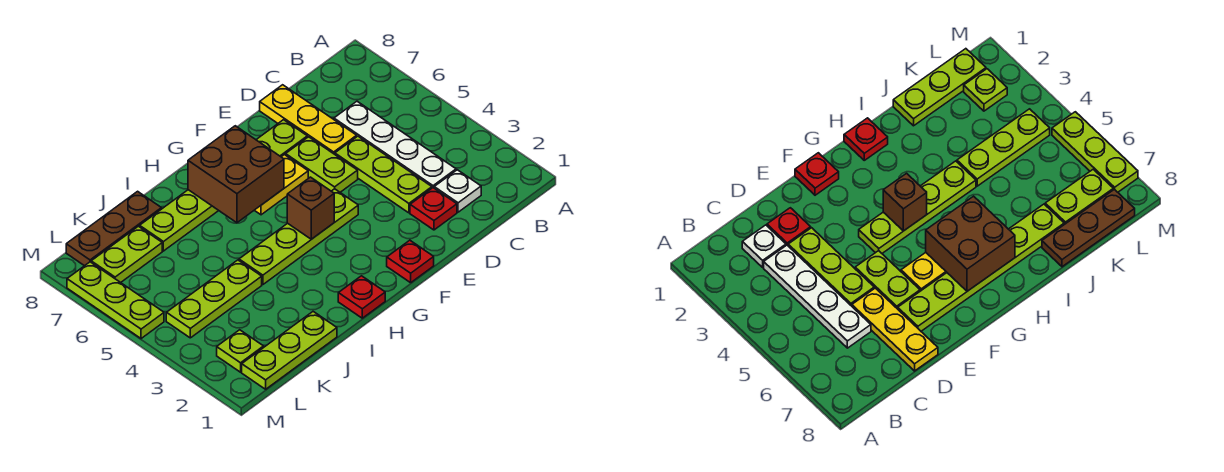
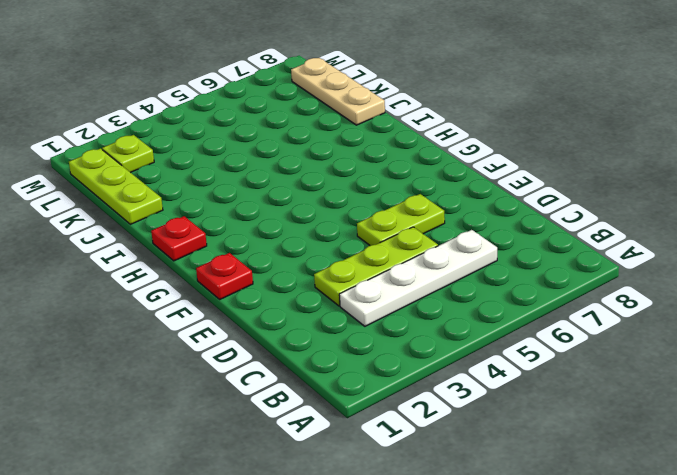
tan plate J8:L8 level 1 -> brown plate J8:L8 level 1
none -> white plate C2 level 1
none -> red plate D2 level 1
none -> yellow plate D6:D8 level 1

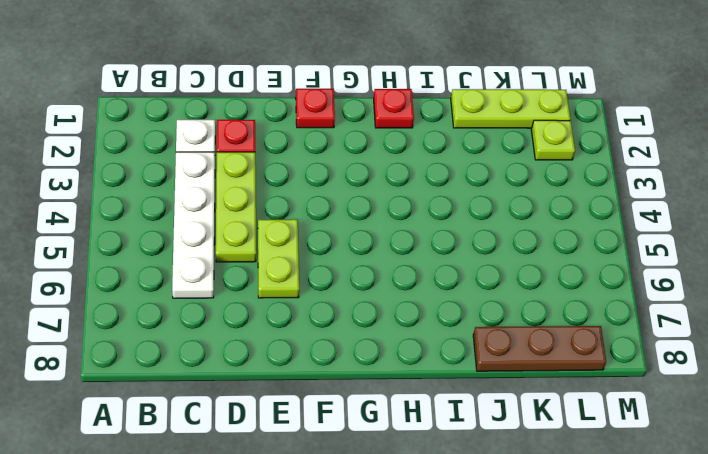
none -> yellow plate D6:D8 level 1
none -> lime plate E7:J7 level 1
none -> lime plate F4:I4 level 1

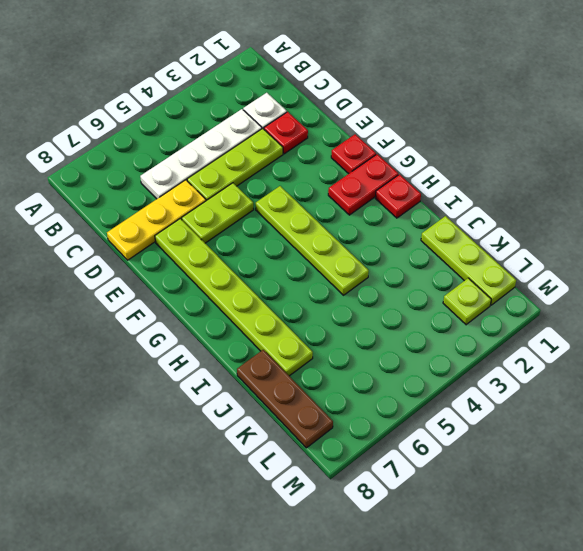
red plate G1:G2 level 1 -> none
none -> yellow plate F6:G6 level 1
none -> lime plate J4:L4 level 1
none -> lime plate K7:L7 level 1

